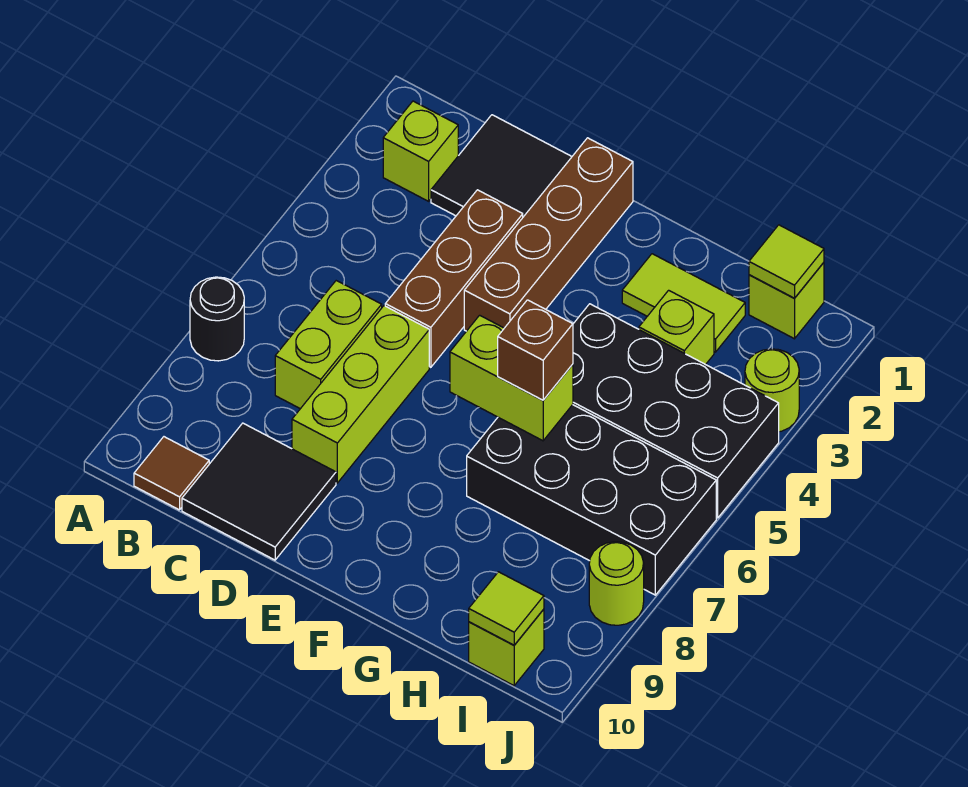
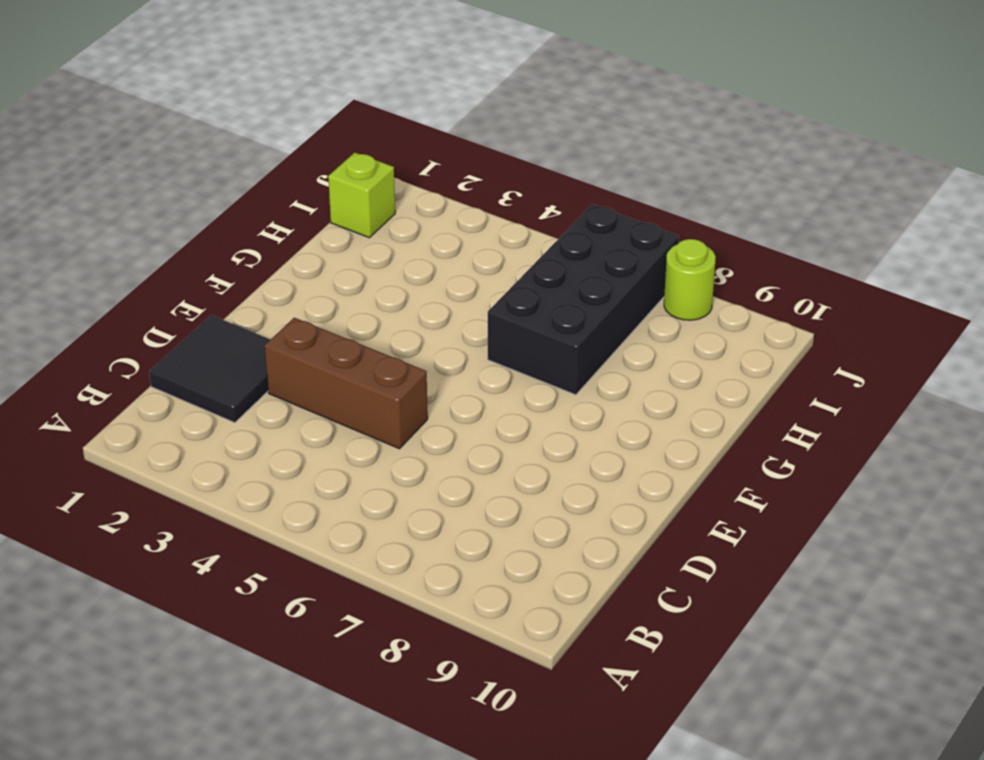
none -> black round brick A7 level 1
none -> lime brick B2 level 1
none -> brown tile B10 level 1

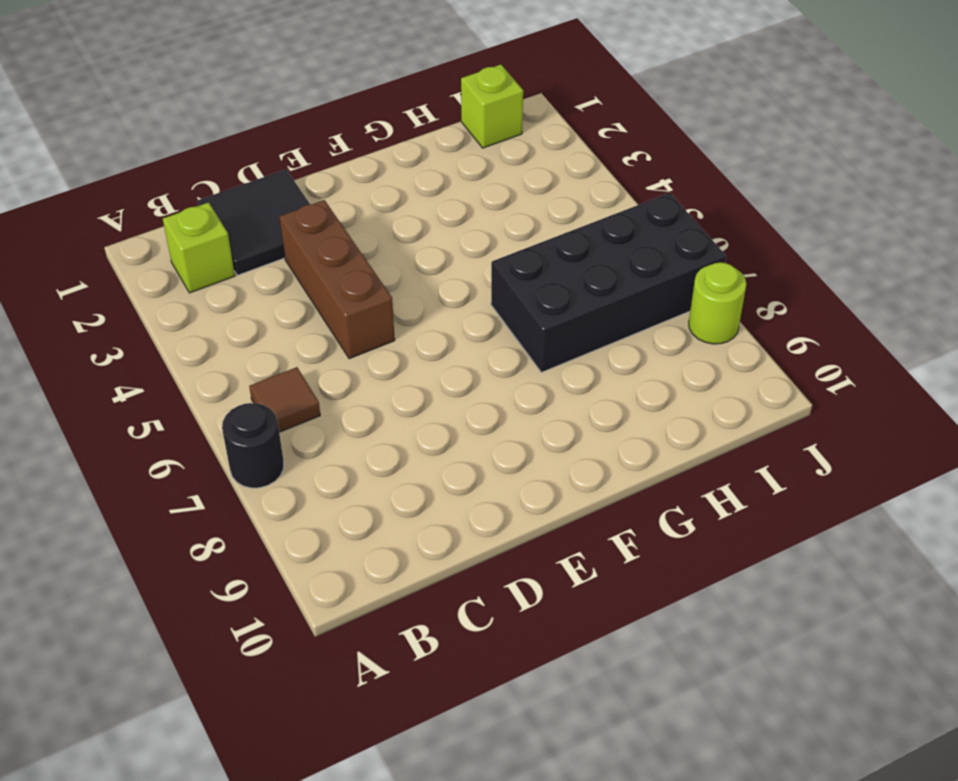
brown tile B6 level 1 -> brown tile B10 level 1
none -> lime brick C6:C7 level 1
none -> black tile C9:D10 level 1
none -> lime brick D6:D8 level 1

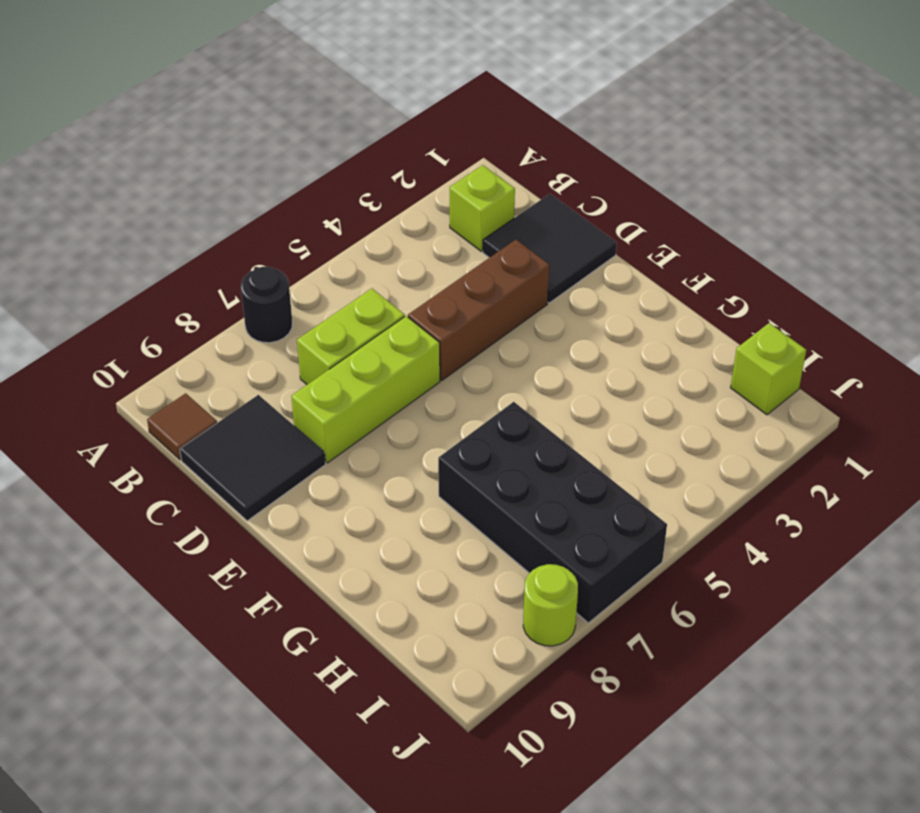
none -> brown brick E1:E4 level 1
none -> lime tile G2:H2 level 1
none -> black brick G4:J5 level 1

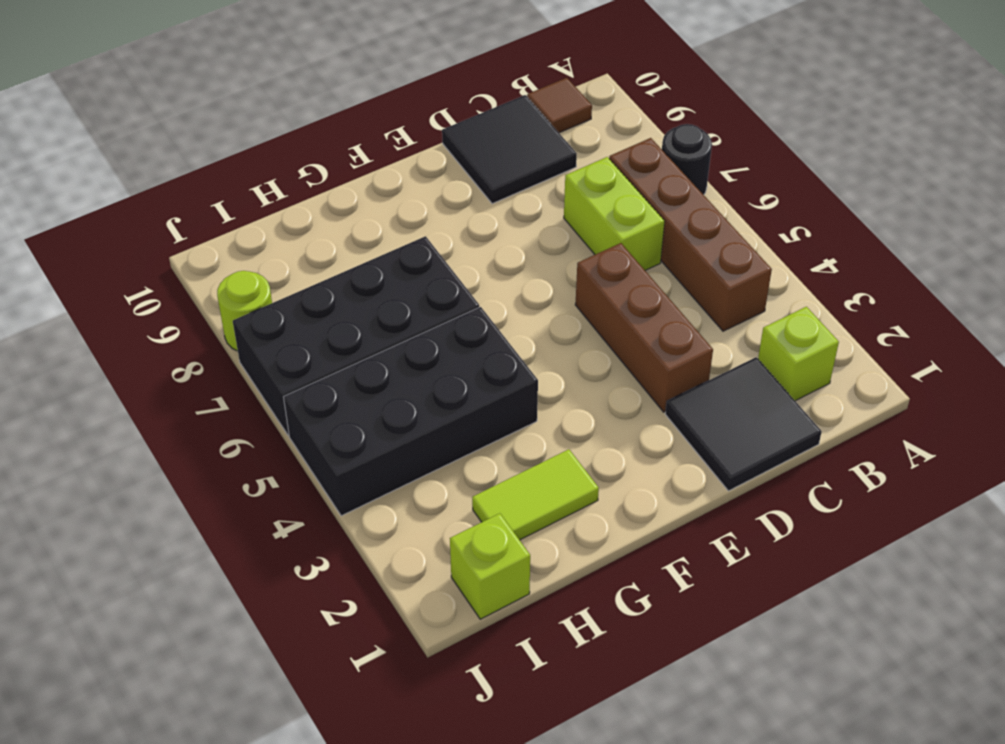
brown brick B4:B7 level 1 -> brown brick E1:E4 level 1
none -> lime brick D6:D8 level 1
none -> lime brick H3 level 1
none -> lime brick I10 level 1

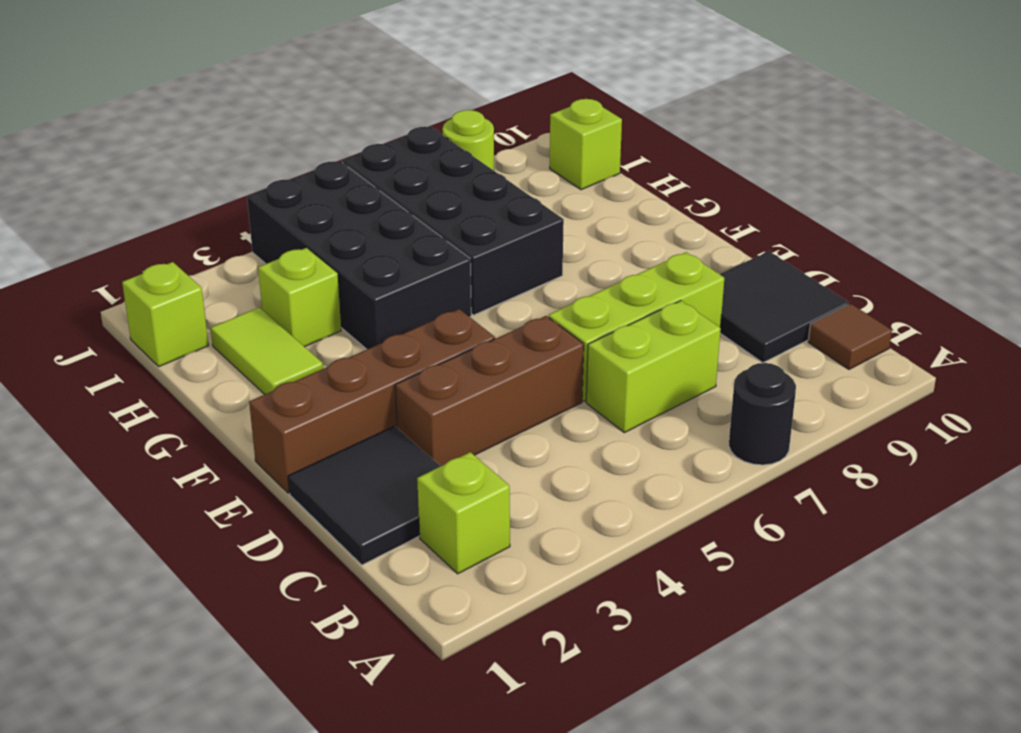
none -> lime round brick J3 level 1
none -> lime brick F6:G6 level 2
none -> lime tile I1 level 2

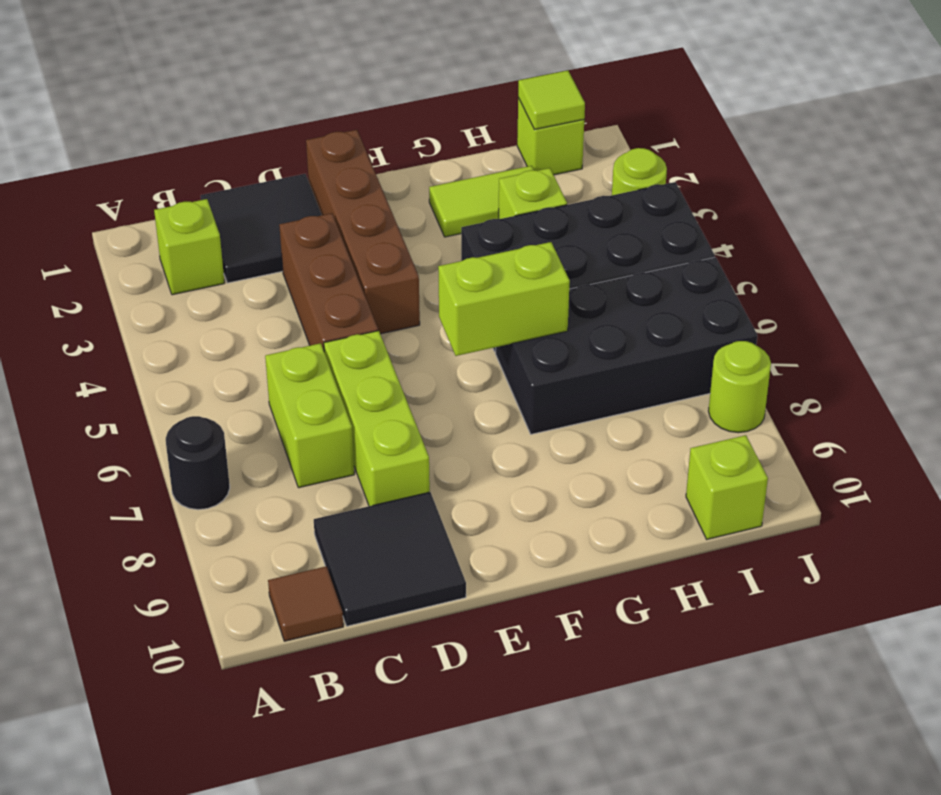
none -> lime tile I10 level 2
none -> brown brick G6 level 3

